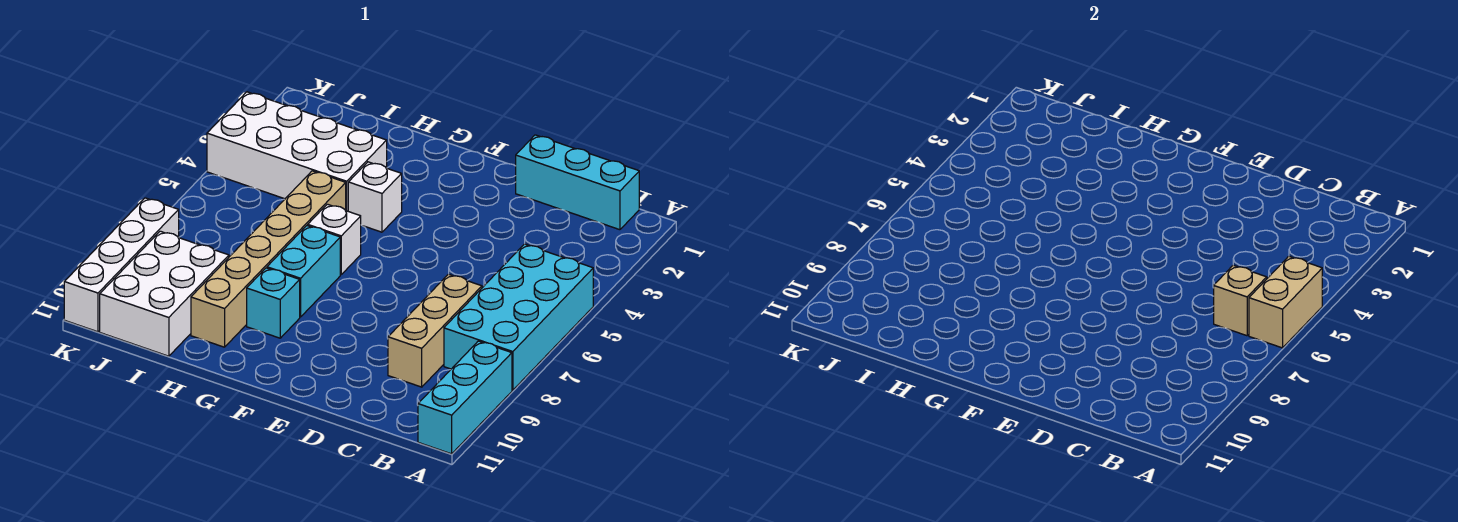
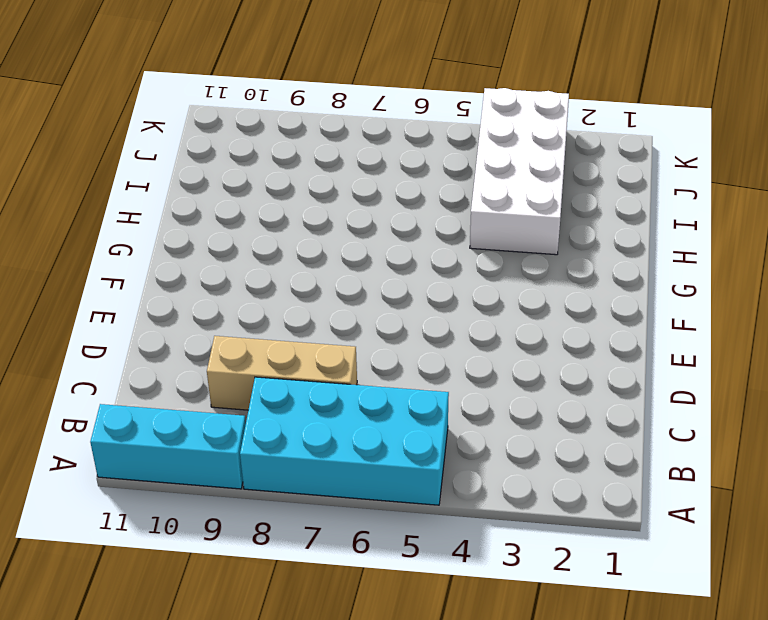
none -> cyan brick B1:D1 level 1
none -> white brick G4 level 1
none -> white brick G6 level 1

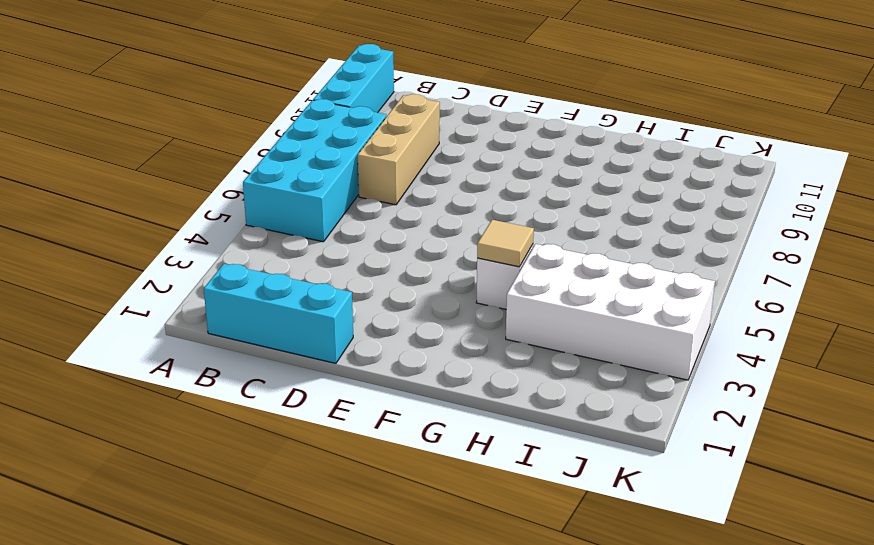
tan tile G4 level 2 -> none
none -> white brick G6 level 1
none -> cyan brick G7:G8 level 1
none -> cyan brick G9 level 1

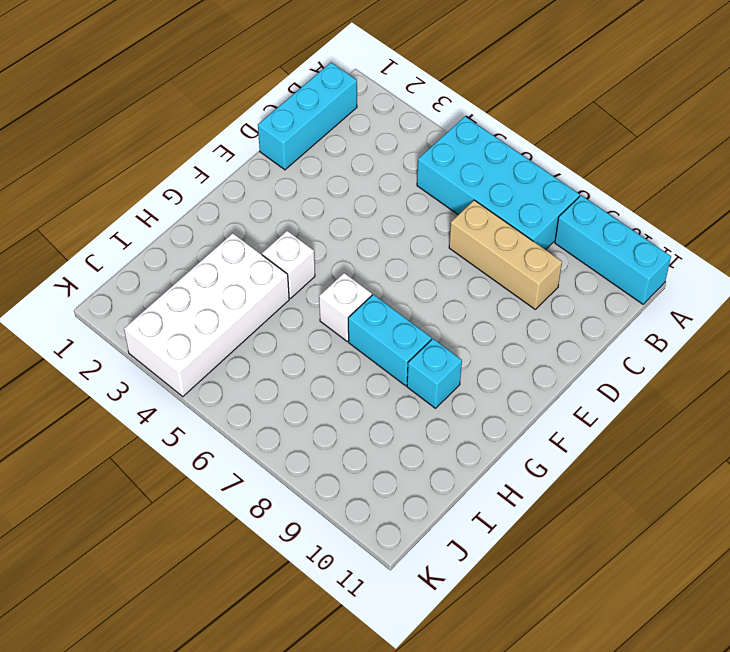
none -> tan brick H5:H10 level 1
none -> white brick I9:J11 level 1
none -> white brick K8:K11 level 1

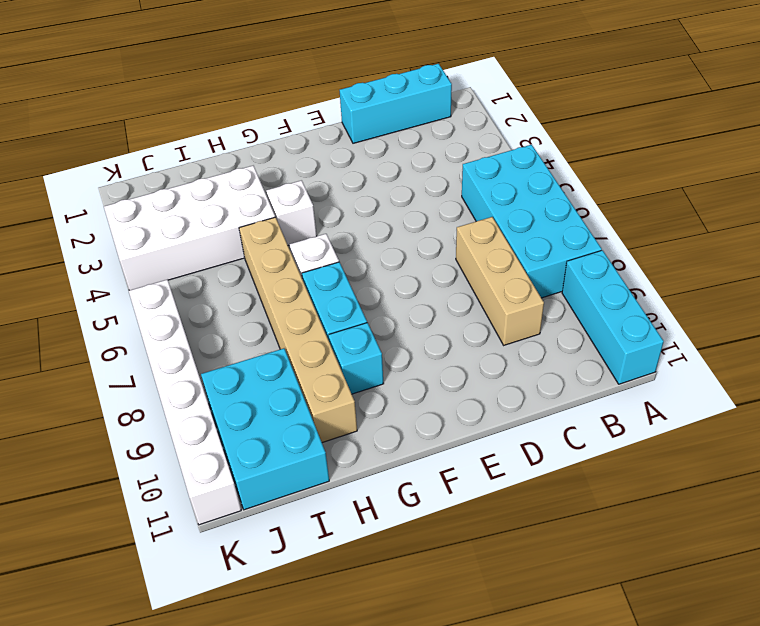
cyan brick I9:J11 level 1 -> white brick I9:J11 level 1
white brick K6:K11 level 1 -> white brick K8:K11 level 1
none -> tan brick A5:A6 level 2
none -> tan brick B6 level 2

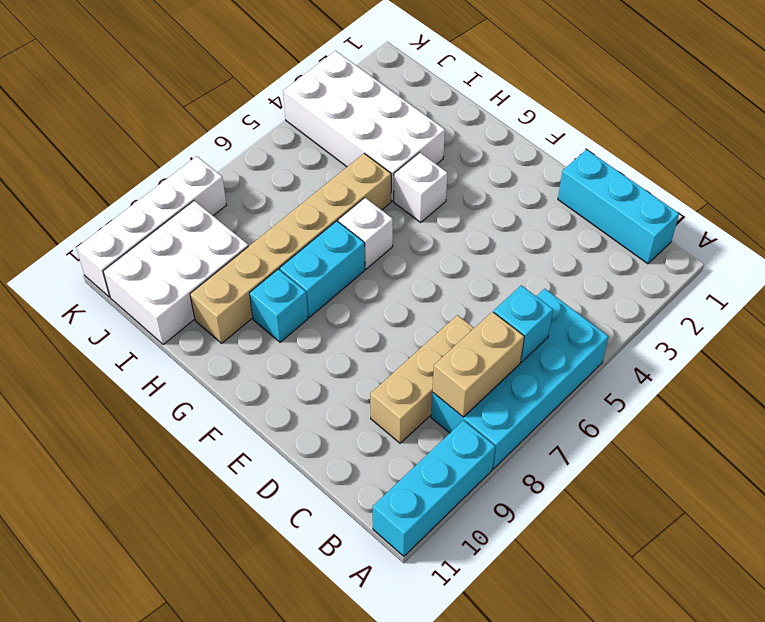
cyan brick B6 level 2 -> tan brick B6 level 2
tan brick B7:B8 level 2 -> tan brick A5:A6 level 2

